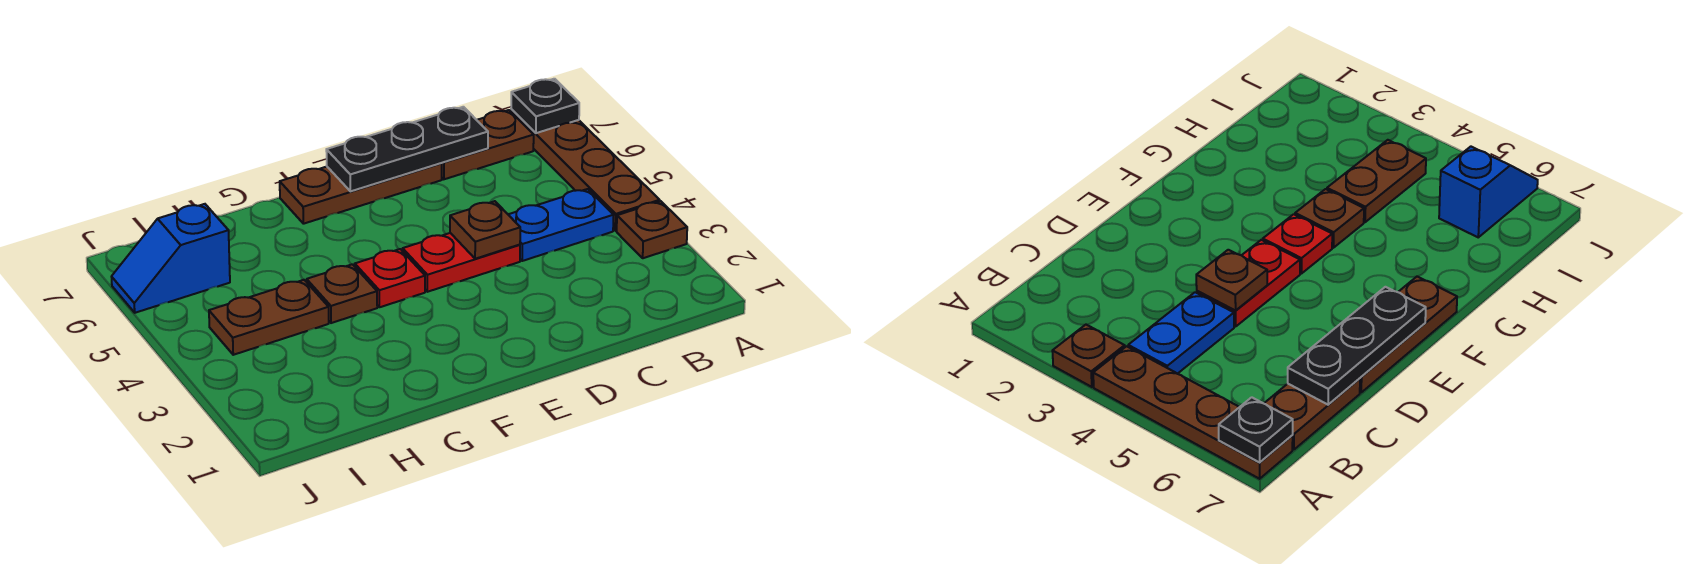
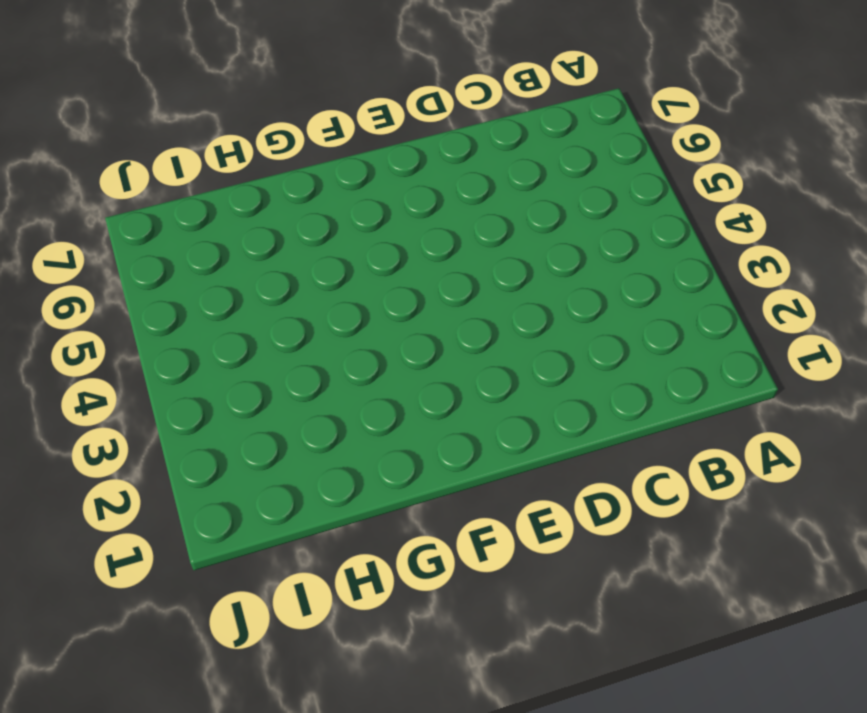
none -> brown plate A3 level 1
none -> brown plate A4:A7 level 1
none -> blue plate B4:C4 level 1

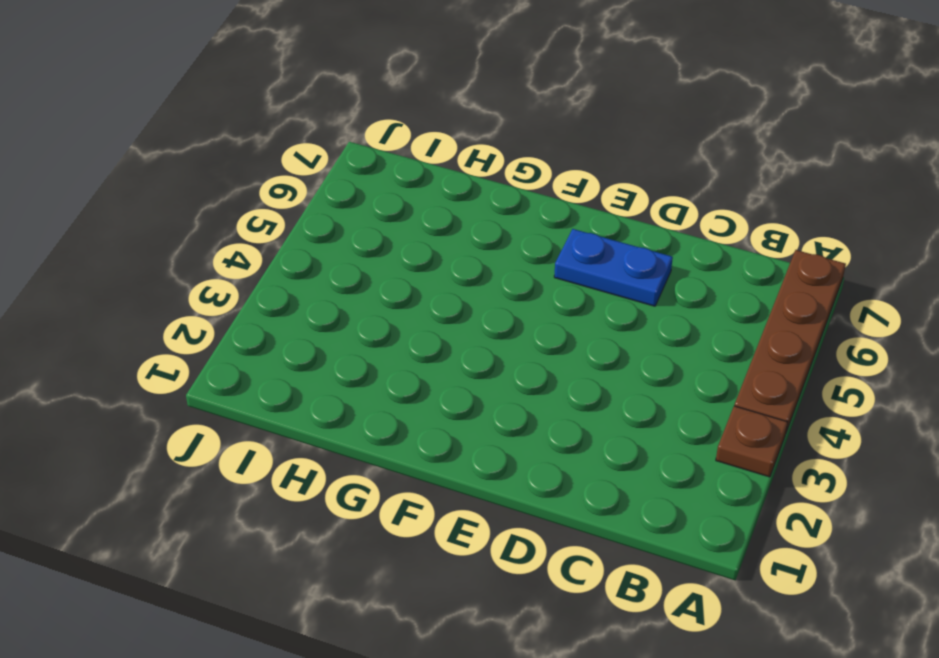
blue plate D6:E6 level 1 -> blue plate B4:C4 level 1
none -> brown plate B7:C7 level 1
none -> red plate D4:E4 level 1
none -> brown plate D7:F7 level 1

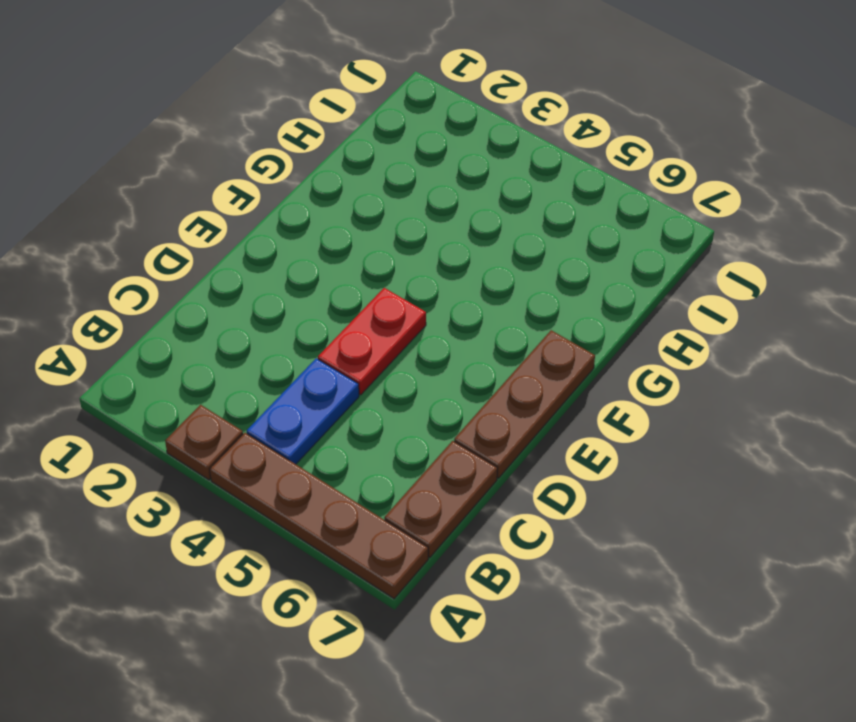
none -> red plate F4 level 1
none -> brown plate G4 level 1
none -> brown plate H4:I4 level 1

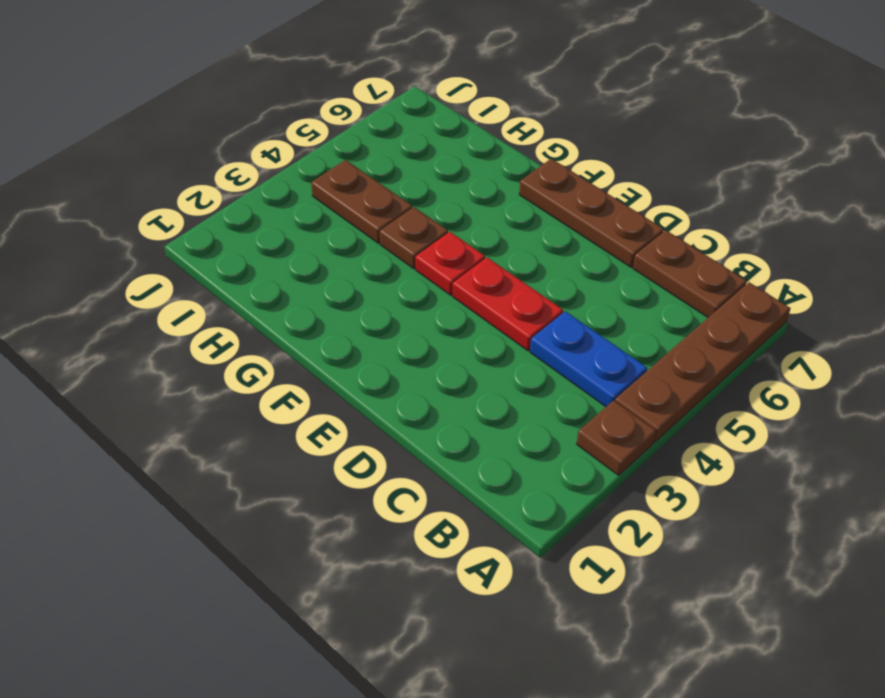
none -> blue slope I6:J6 level 1 top I
none -> black plate A7 level 2
none -> black plate C7:E7 level 2

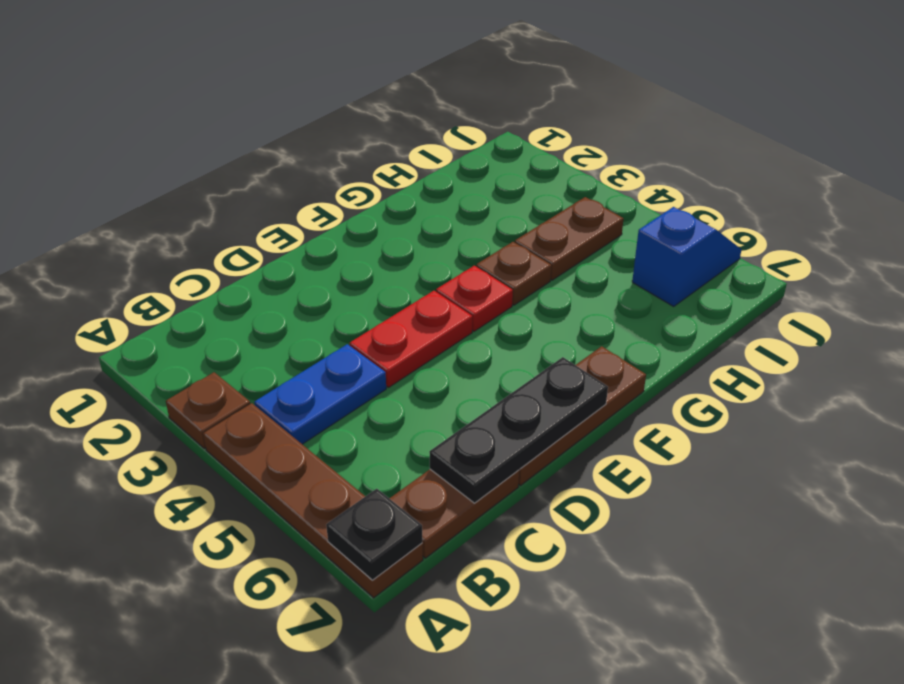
none -> brown plate D4 level 2

